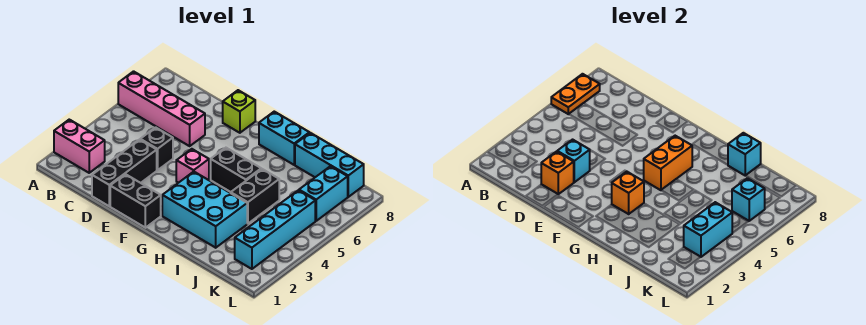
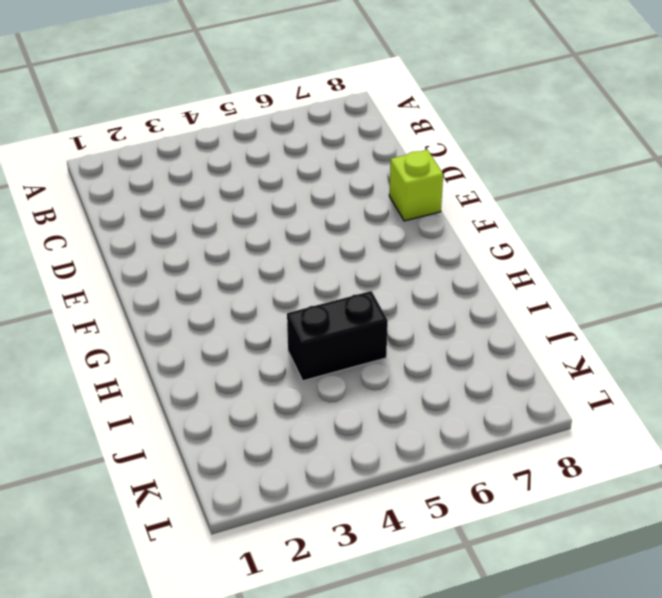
none -> pink brick A2:B2 level 1
none -> pink brick A6:D6 level 1
none -> black brick D1:D3 level 1

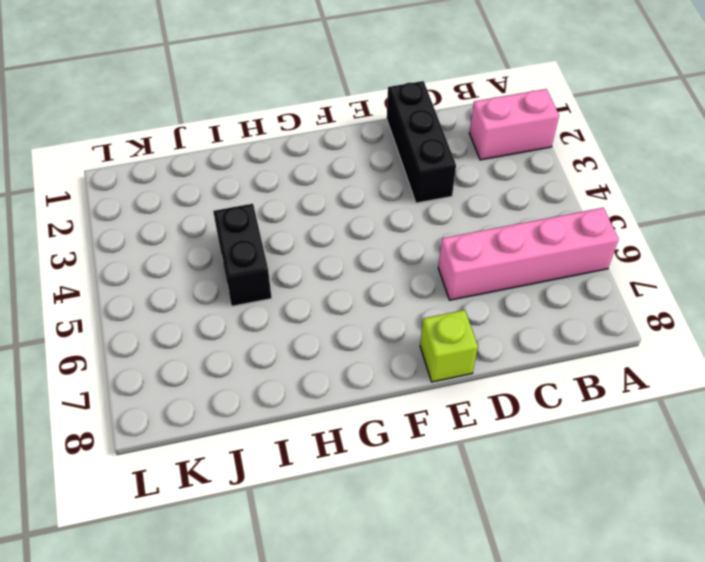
none -> black brick D4 level 1
none -> black brick E1:F1 level 1
none -> pink brick F4 level 1

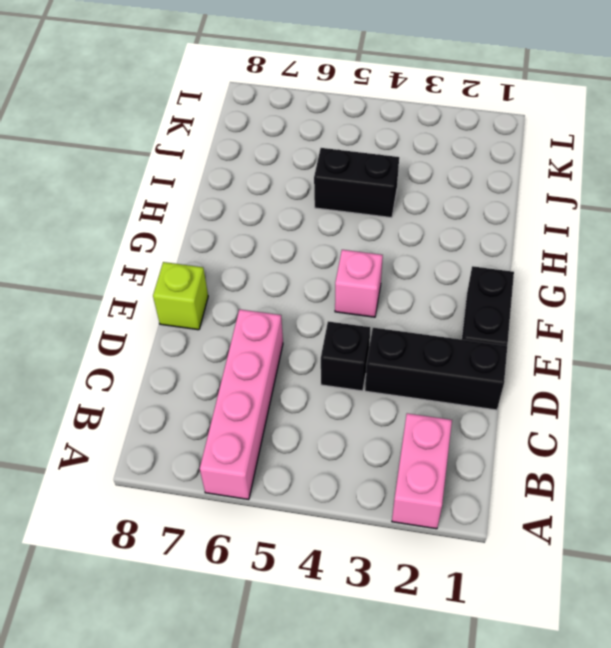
none -> cyan brick G2:I3 level 1
none -> black brick G5:H5 level 1
none -> cyan brick G8:H8 level 1

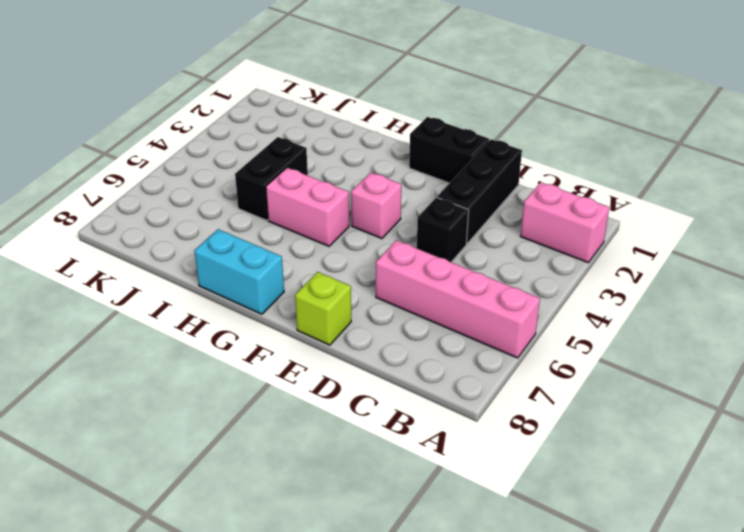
pink brick G5:H5 level 1 -> black brick G5:H5 level 1
none -> cyan brick G2:I3 level 1
none -> cyan brick I8:K8 level 1
none -> cyan brick K2:K5 level 1

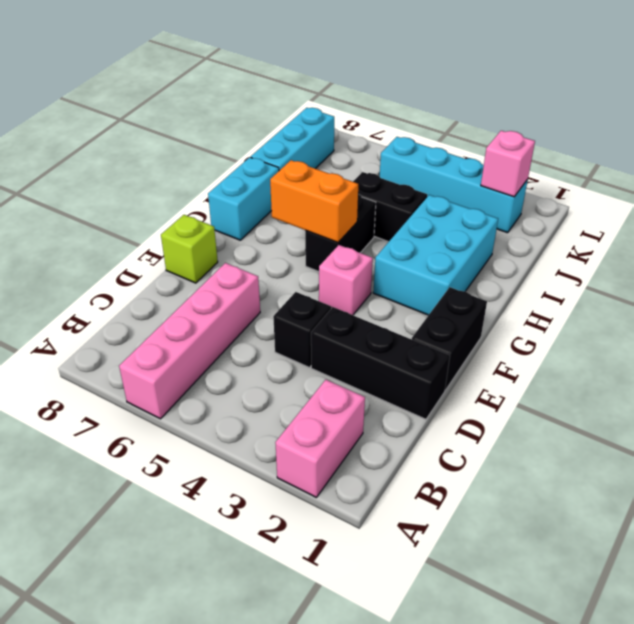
pink brick K2 level 2 -> none
none -> cyan brick K6:K7 level 1
none -> orange plate A6:A7 level 2
none -> orange brick D2 level 2

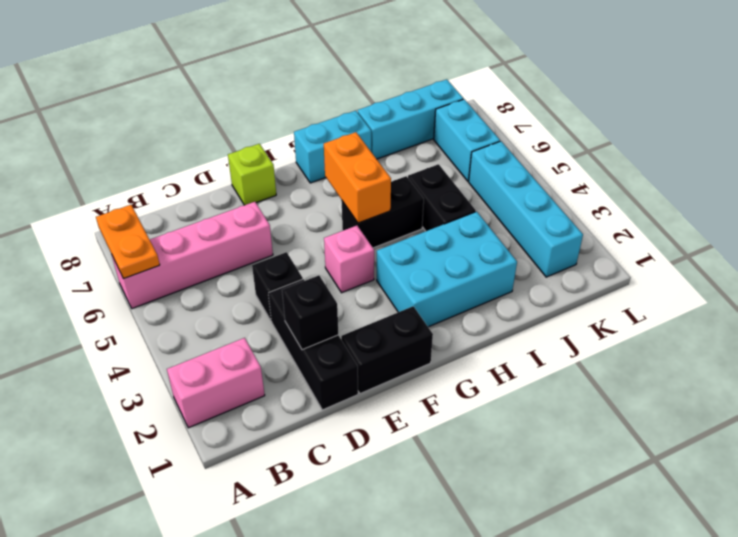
black brick D2 level 2 -> orange brick D2 level 2
none -> cyan brick D3 level 2
none -> orange brick G3 level 2
none -> cyan brick I8 level 2

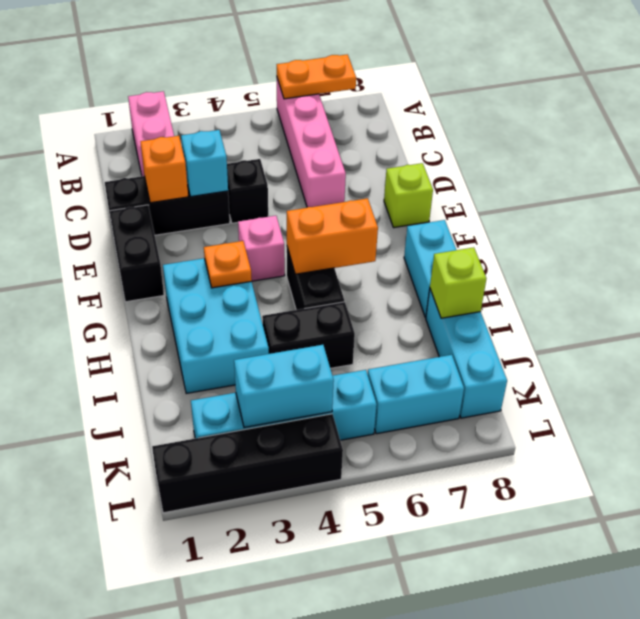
orange plate G3 level 2 -> orange brick G3 level 2
lime brick I8 level 2 -> cyan brick I8 level 2
black brick L1:L4 level 1 -> none
none -> cyan brick K6 level 2

